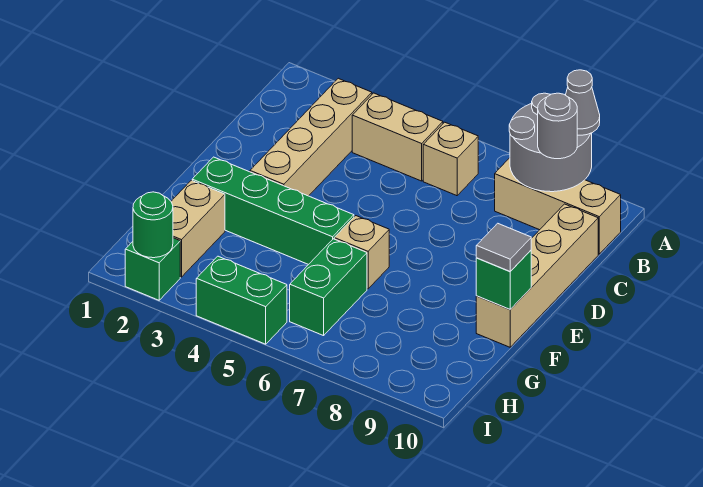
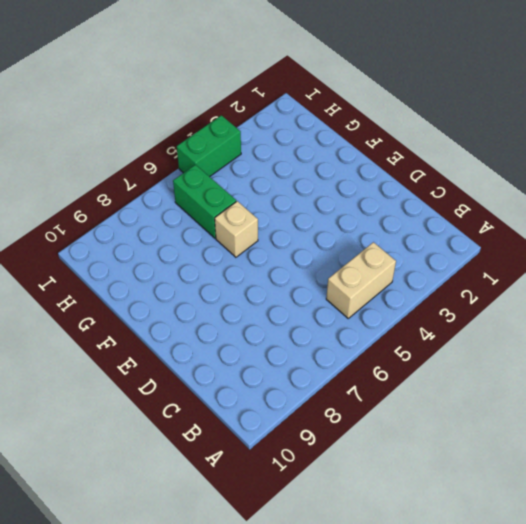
none -> tan brick B3:E3 level 1
none -> tan brick B6 level 1
none -> tan brick B8:B10 level 1

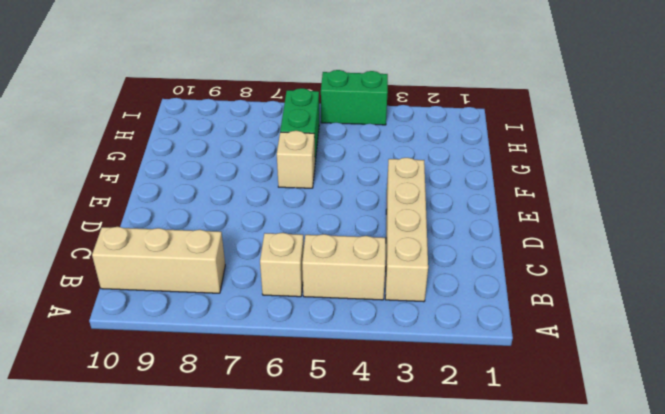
none -> tan brick C10:F10 level 1
none -> green brick F2:F5 level 1
none -> tan brick G2:H2 level 1

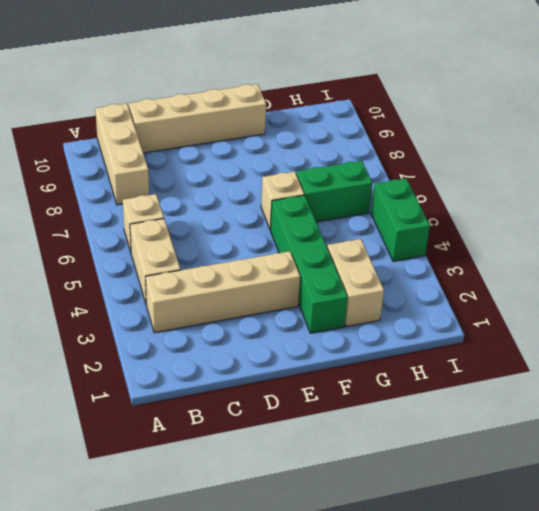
tan brick G2:G3 level 1 -> tan brick G2:H2 level 1
none -> green brick I2 level 1
none -> grey round brick A8:B9 level 2
none -> green brick F10 level 2

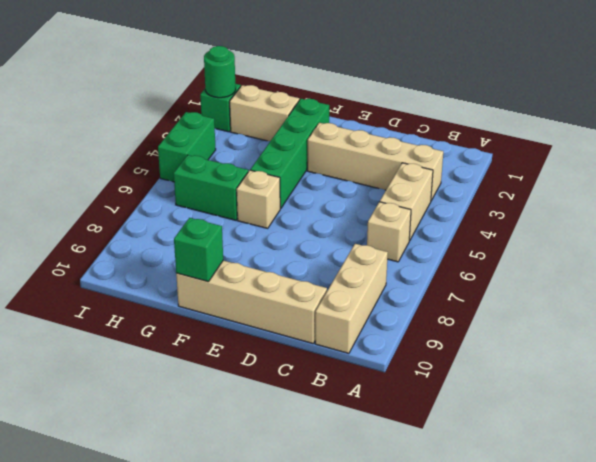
none -> grey round brick A8:B9 level 2
none -> grey cone A9 level 3
none -> grey round brick B9 level 3

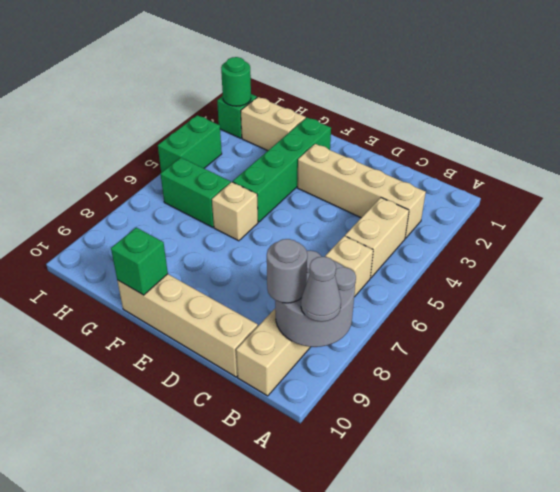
none -> grey tile F10 level 3

